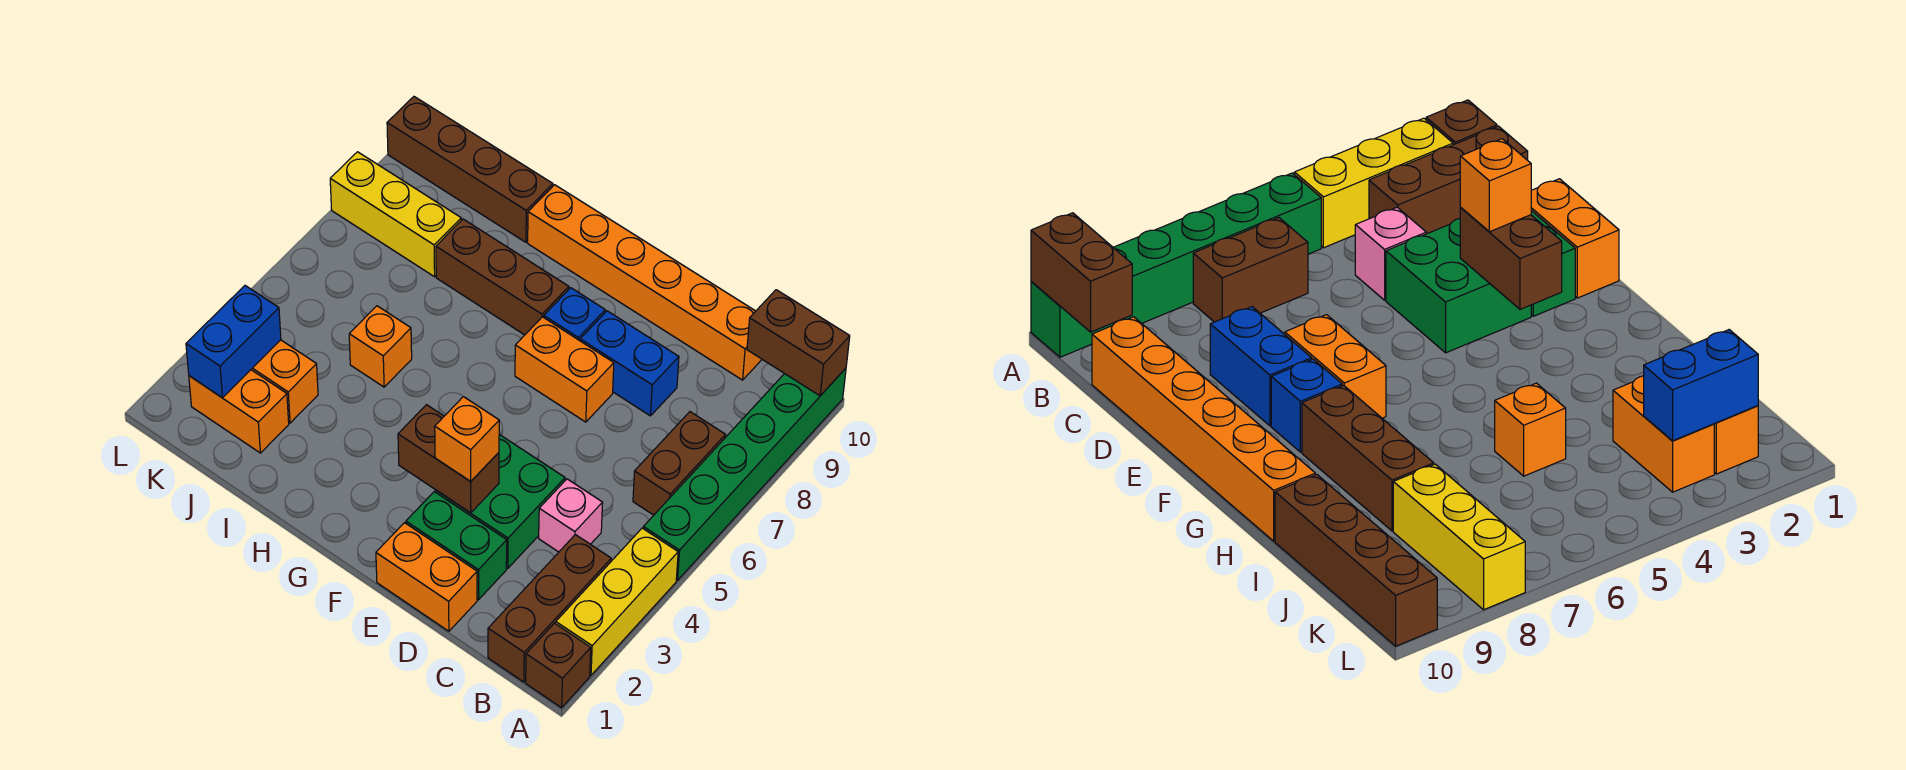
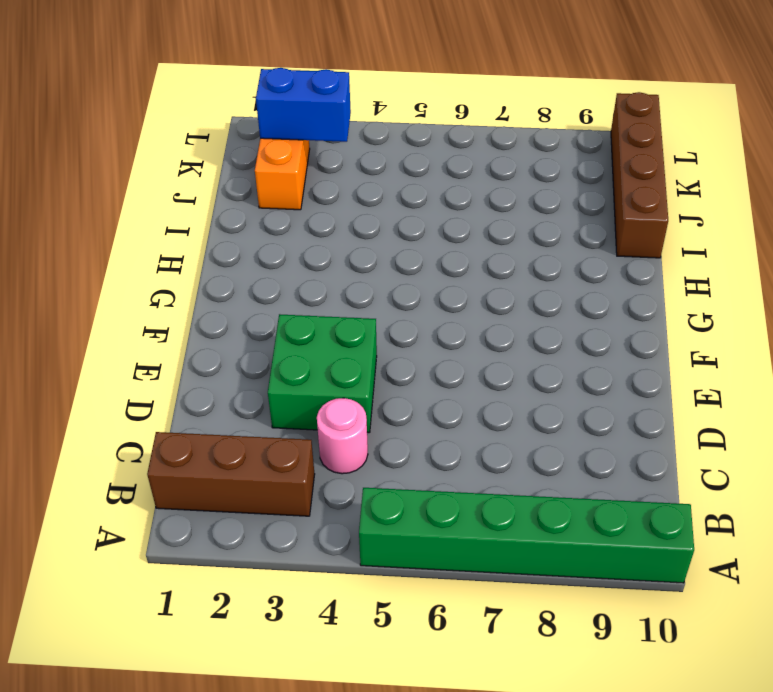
pink round brick C4 level 1 -> pink brick C4 level 1
none -> brown brick A1 level 1
none -> yellow brick A2:A4 level 1
none -> brown brick B6:B7 level 1

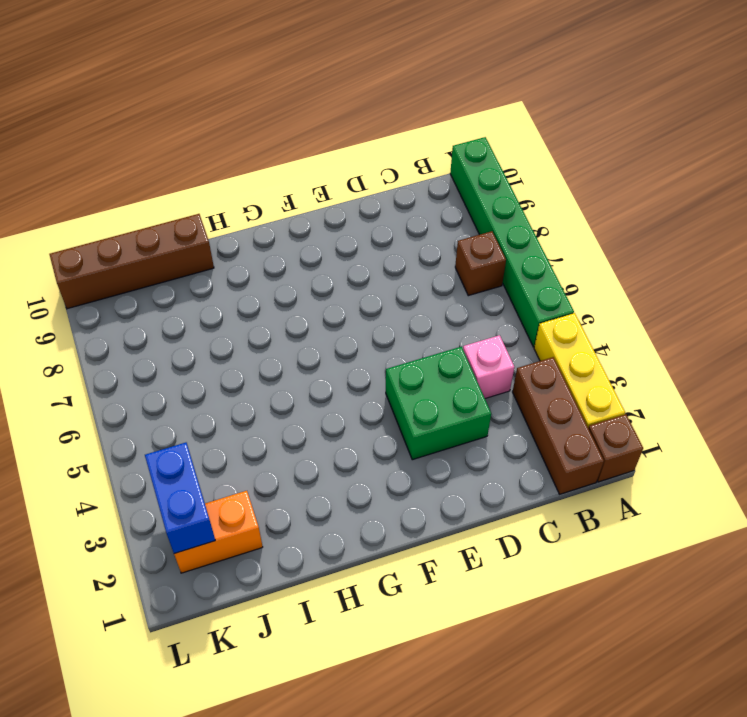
brown brick B7 level 1 -> brown brick B6:B7 level 1
none -> orange brick C10:H10 level 1
none -> orange brick D1:E1 level 1
none -> green brick D2:E2 level 1

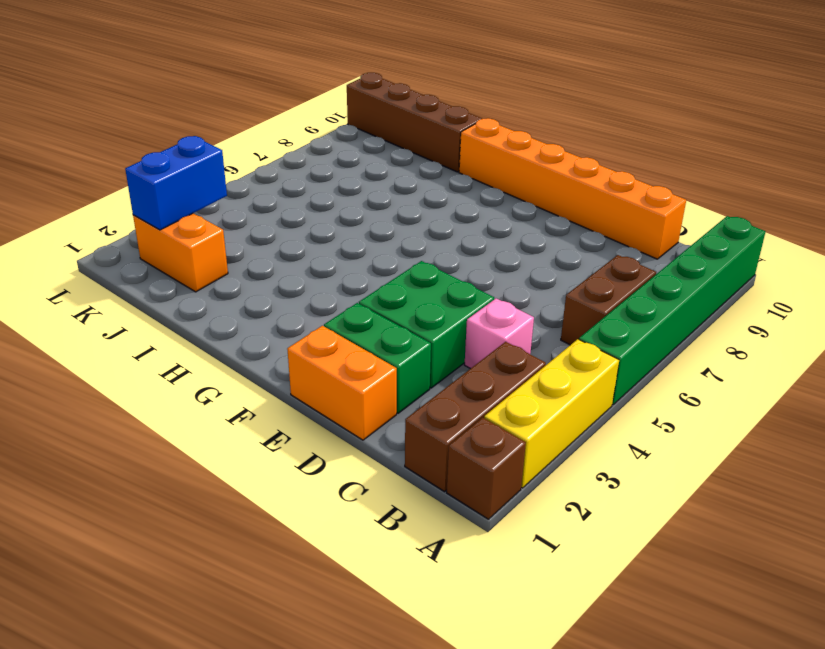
none -> blue brick D8:E8 level 1
none -> orange brick E7:F7 level 1
none -> blue brick F8 level 1

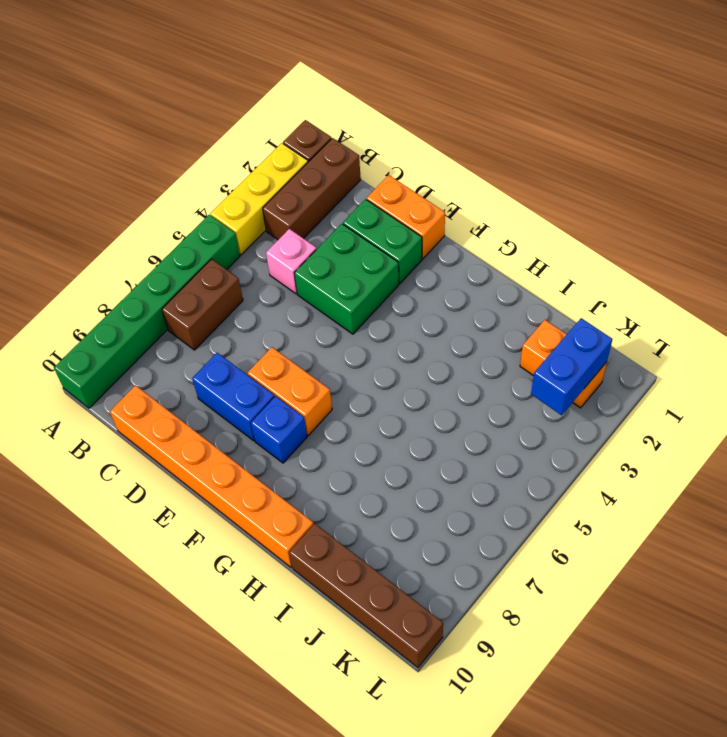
none -> brown brick G8:I8 level 1
none -> orange brick I5 level 1
none -> orange brick J3:K3 level 1

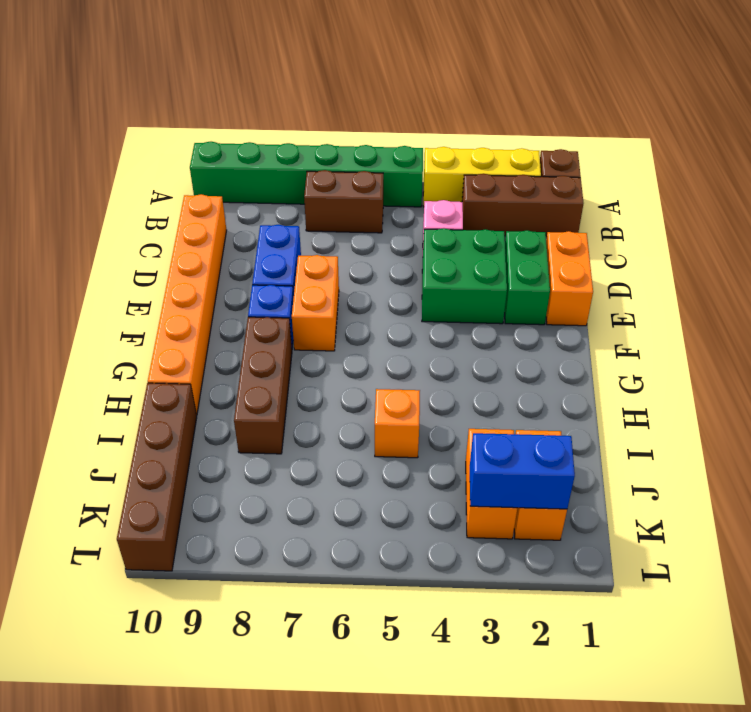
none -> yellow brick J8:L8 level 1
none -> brown brick A10:B10 level 2
none -> brown brick E3:F3 level 2

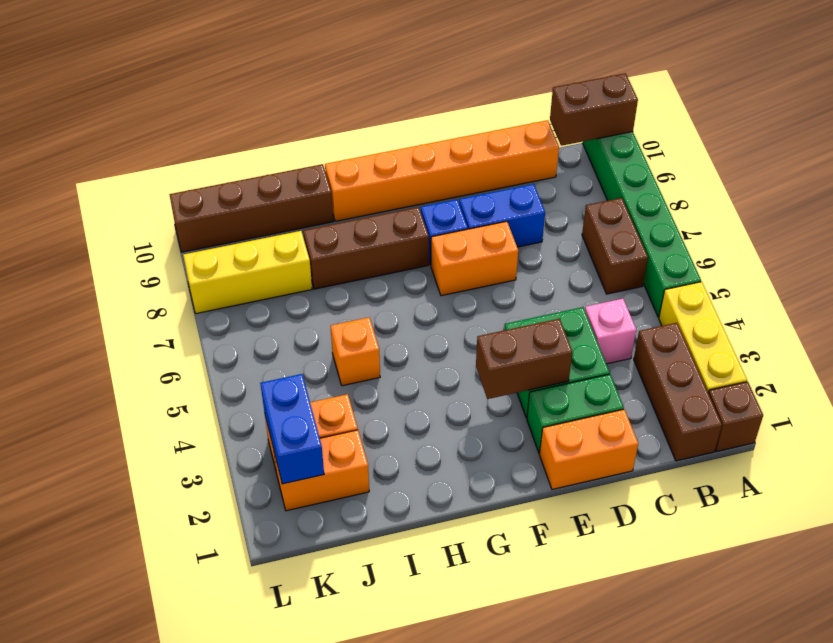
none -> orange brick E3 level 3

